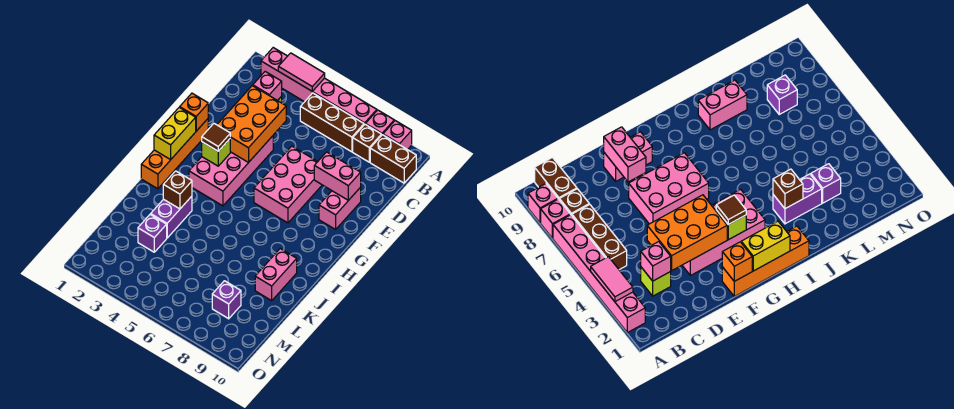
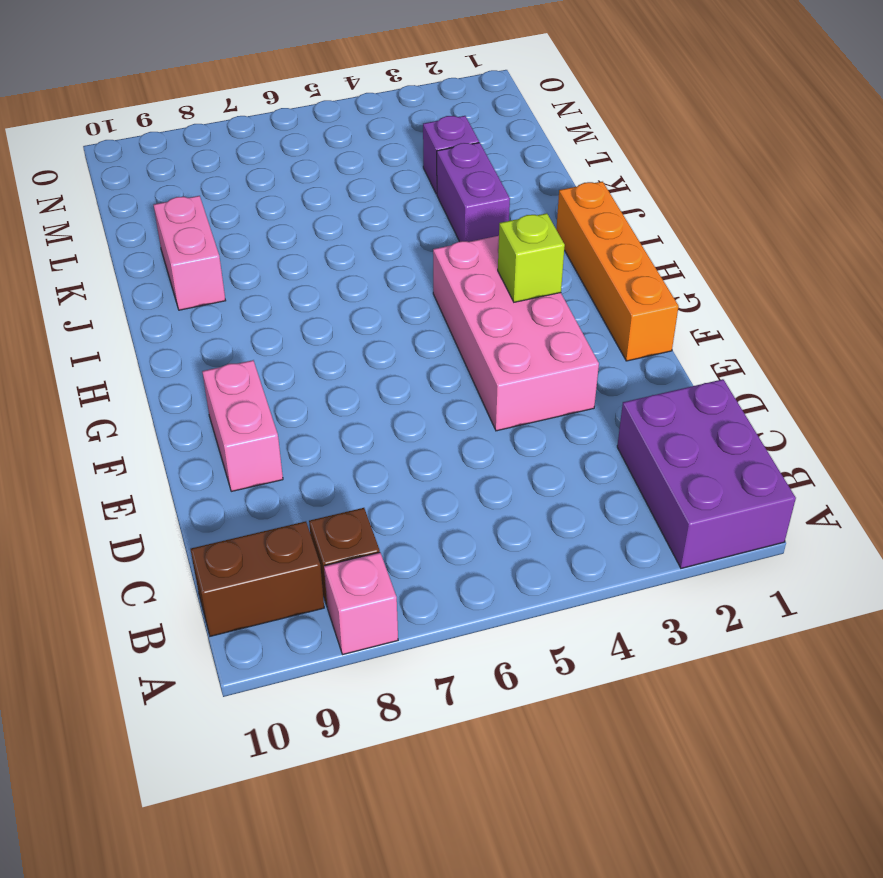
purple brick A1:C2 level 1 -> pink brick A2:A7 level 1
none -> pink brick A9 level 1
none -> brown brick B5:B7 level 1
none -> lime brick C3 level 1

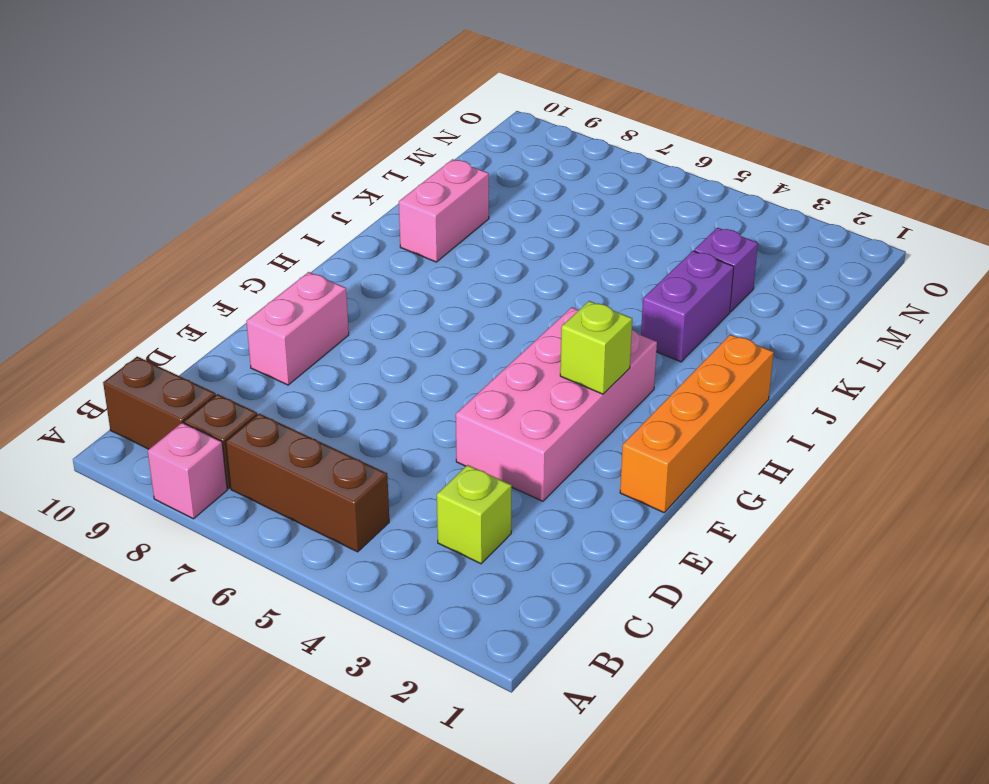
none -> pink brick A2:A7 level 1
none -> pink brick A9 level 1
none -> pink brick E6:G7 level 1

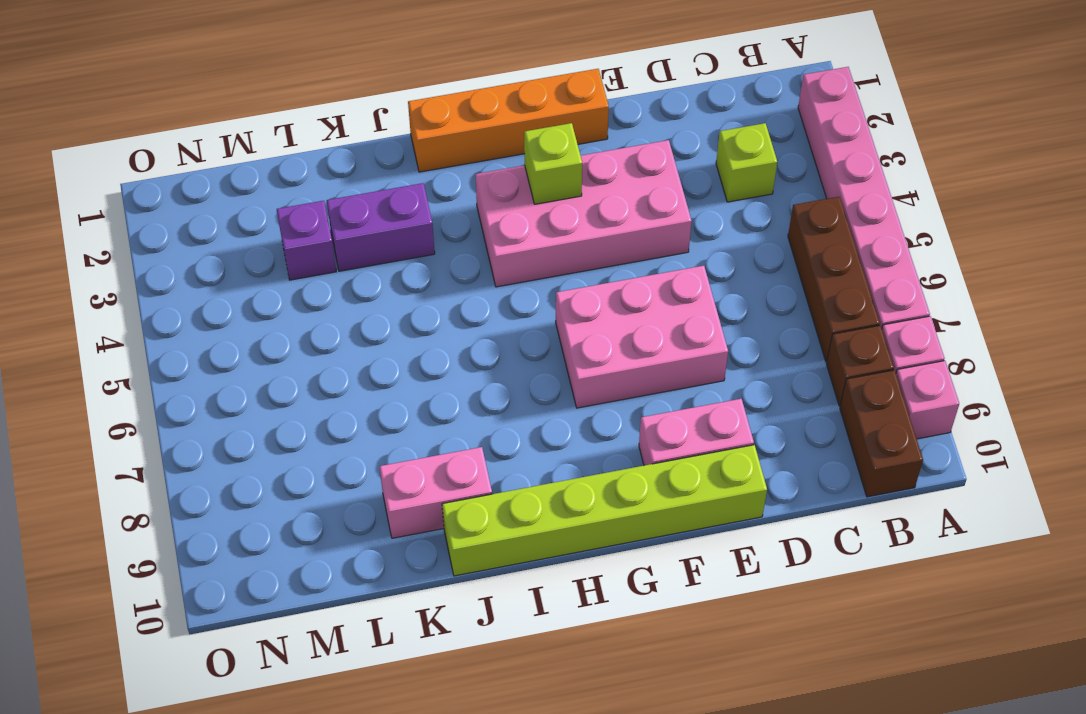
lime brick E10:J10 level 1 -> none
none -> purple brick M8 level 1
none -> pink tile A3:A4 level 2
none -> pink brick C3 level 2

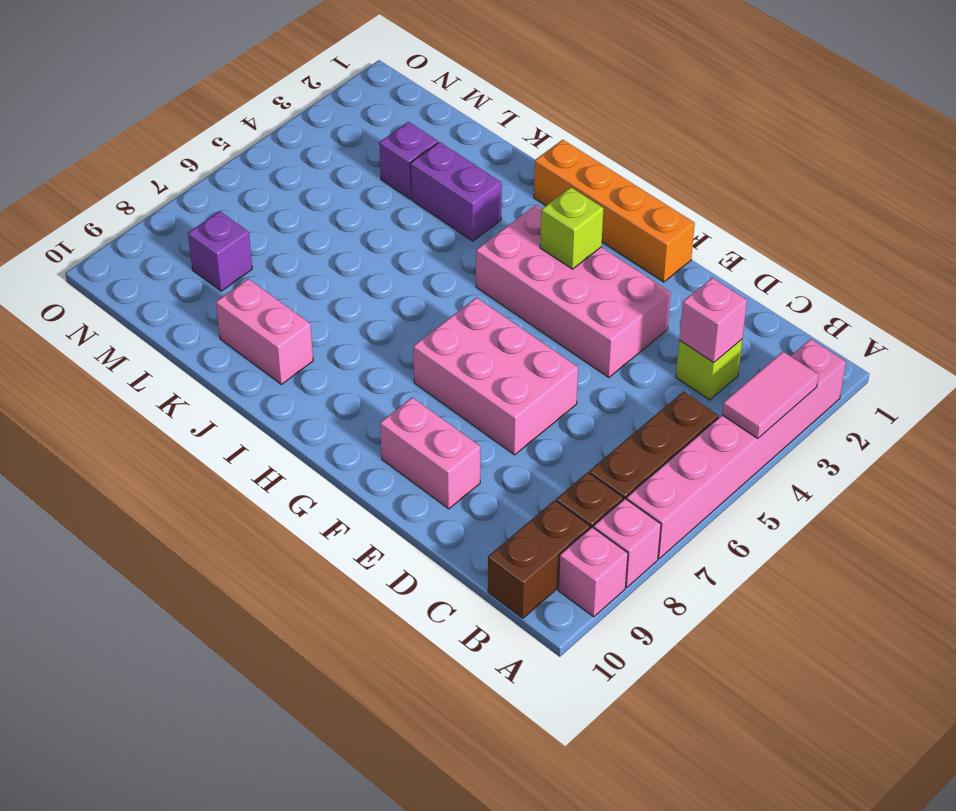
none -> orange brick D3:F4 level 2
none -> pink brick E8:E9 level 2
none -> orange brick F1 level 2

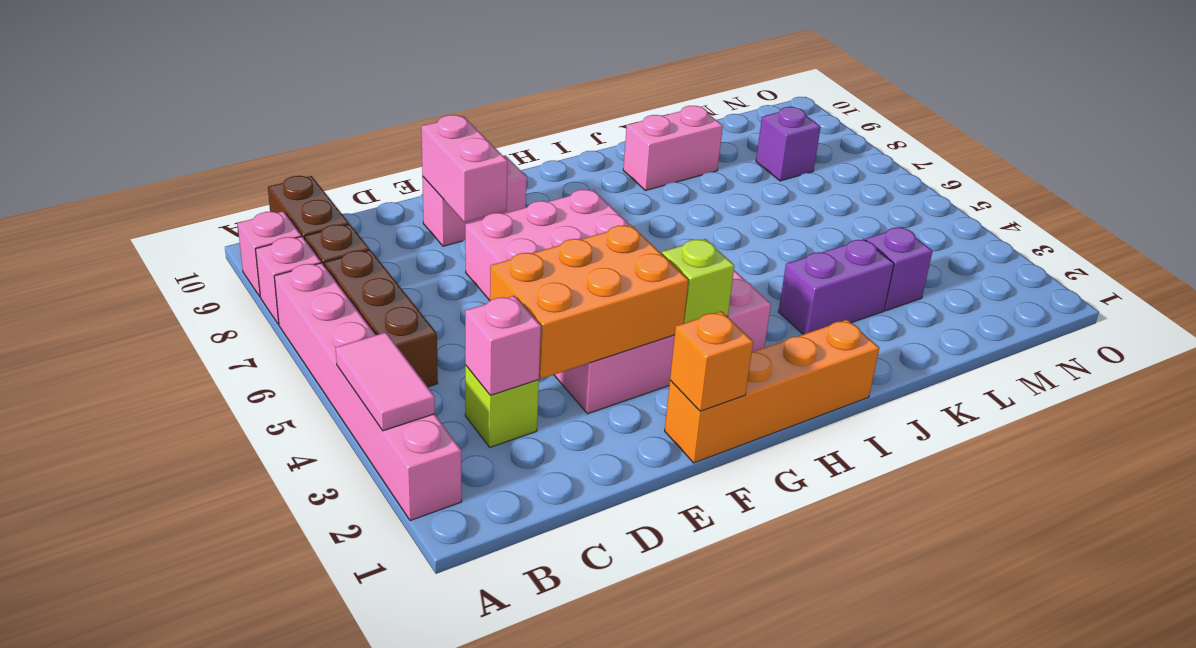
none -> yellow brick G1:H1 level 2
none -> brown brick J3 level 2
none -> brown tile G3 level 3

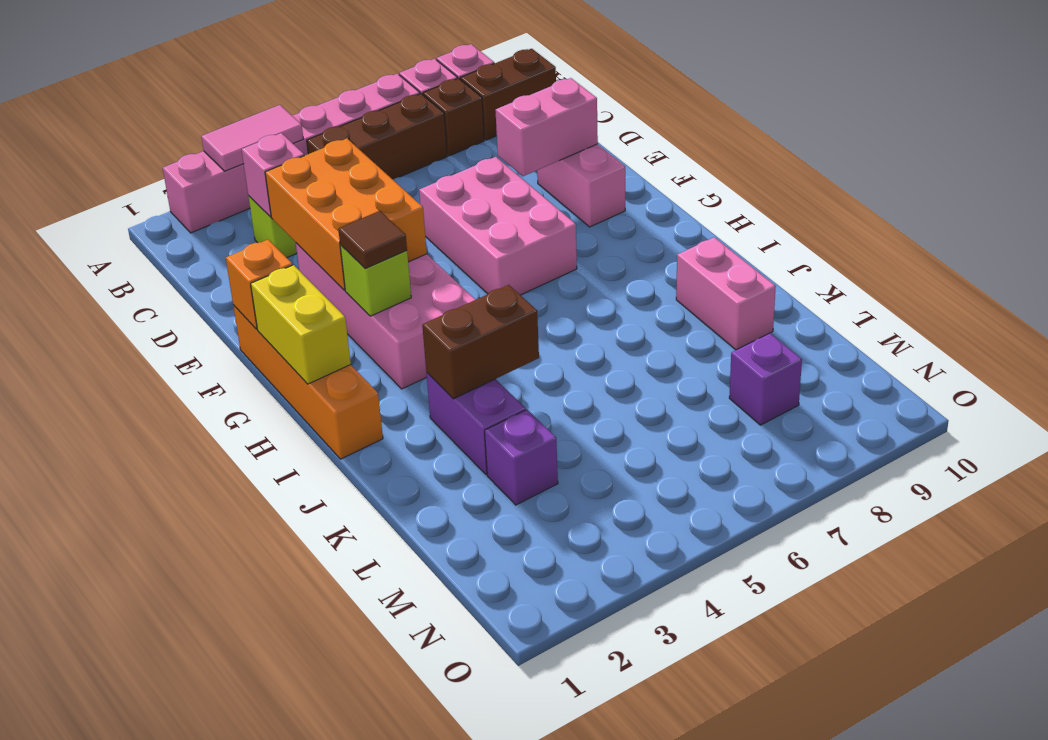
brown brick J3:J4 level 2 -> brown brick J3 level 2

